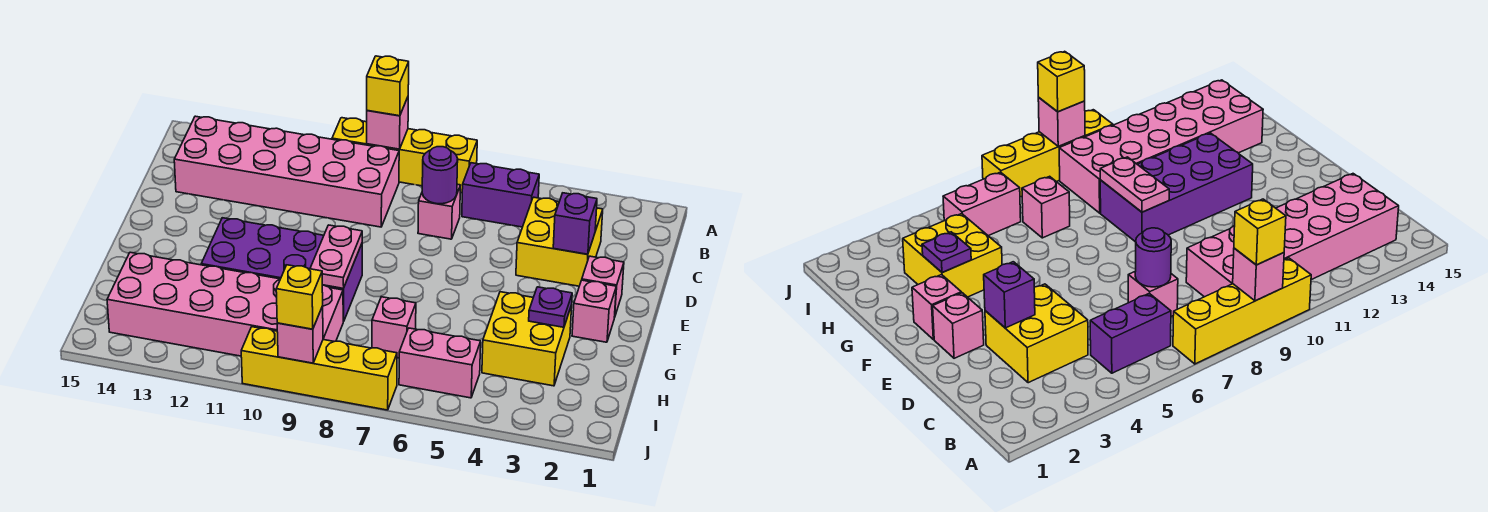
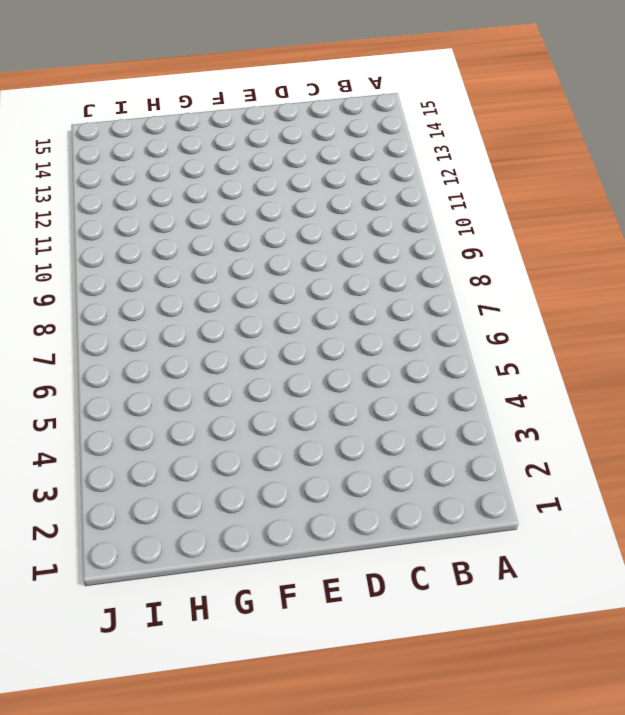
none -> yellow brick A7:A10 level 1
none -> purple brick B5:B6 level 1
none -> pink brick B9:C14 level 1

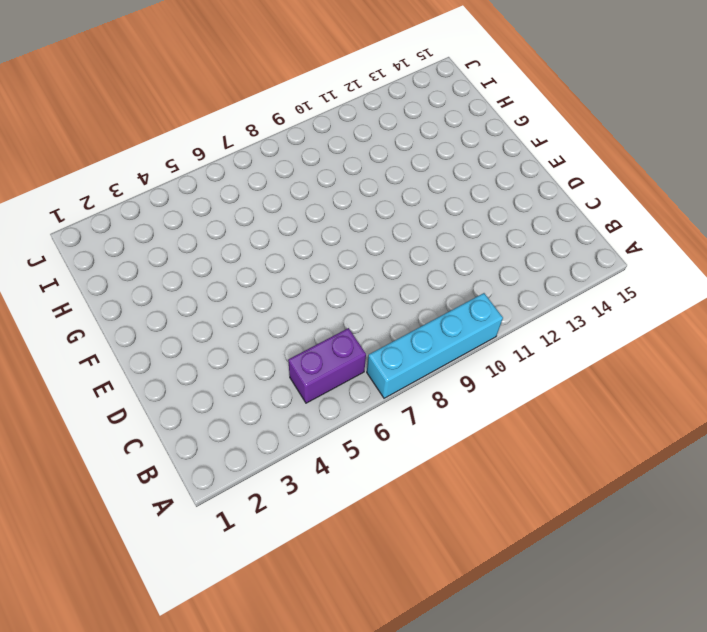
cyan brick A7:A10 level 1 -> yellow brick A7:A10 level 1
none -> pink brick B9:C14 level 1
none -> yellow brick C3:D4 level 1
none -> pink brick C7 level 1

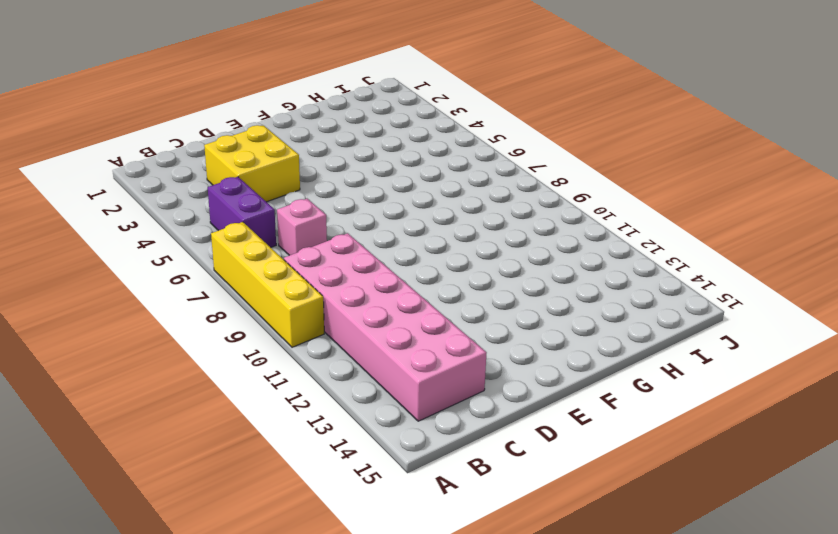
none -> pink brick E2 level 1
none -> pink brick F2 level 1
none -> purple brick F9:G12 level 1

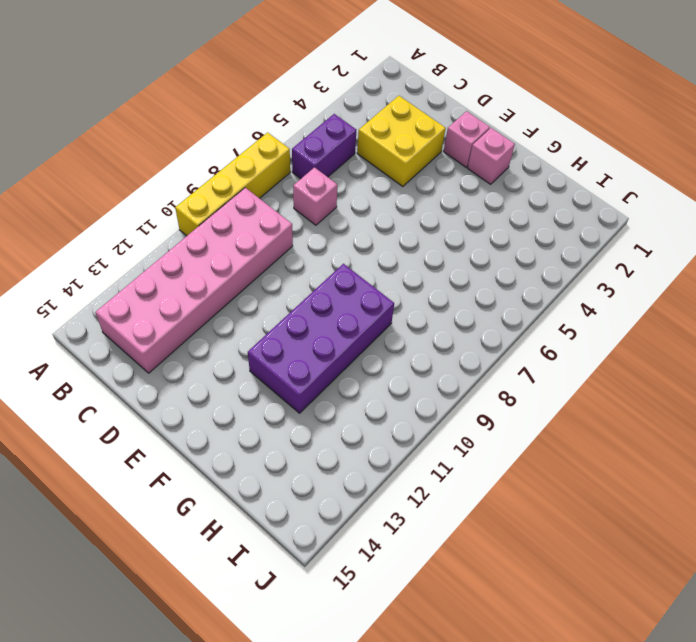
none -> yellow brick G3:H4 level 1
none -> pink brick H7 level 1
none -> pink brick H9:I14 level 1

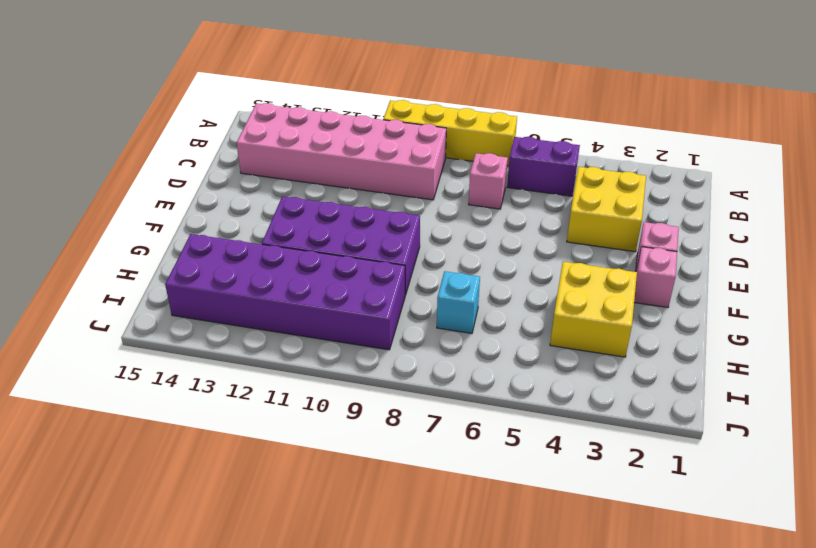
cyan brick H7 level 1 -> pink brick H7 level 1
purple brick H9:I14 level 1 -> pink brick H9:I14 level 1
none -> pink brick I5:I6 level 1
none -> yellow brick J7:J10 level 1
none -> pink brick A9 level 2

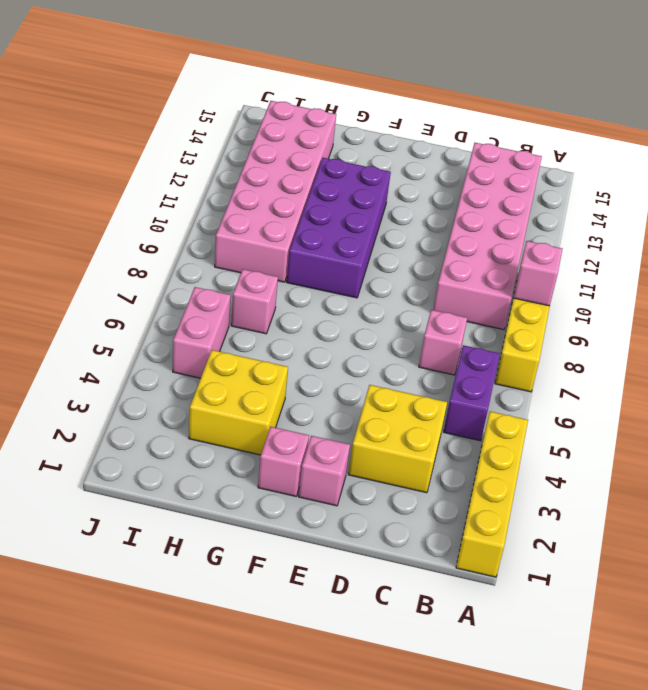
yellow brick A1:A4 level 1 -> yellow brick J7:J10 level 1
none -> purple round brick C7 level 2
none -> purple brick D3 level 2
none -> pink plate F9:G9 level 2

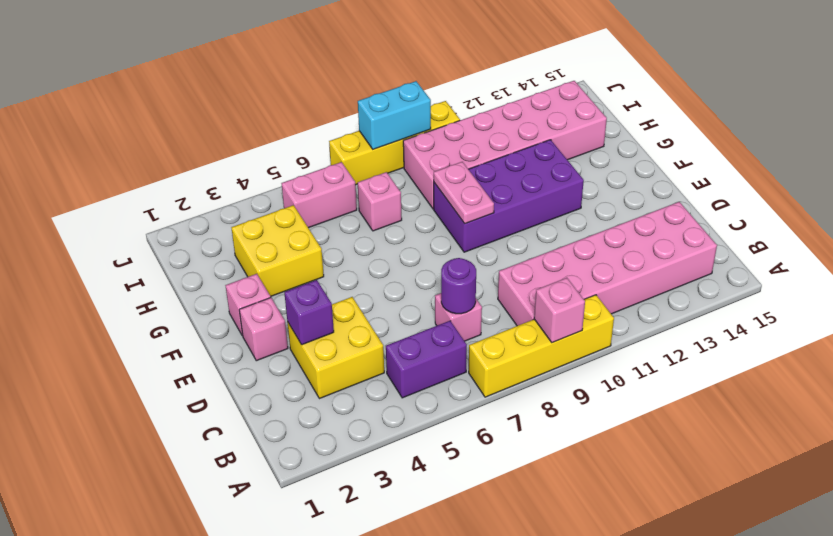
cyan brick J8:J9 level 2 -> pink brick J9 level 2
none -> purple plate G3 level 2
none -> yellow brick A9 level 3
none -> yellow brick J9 level 3

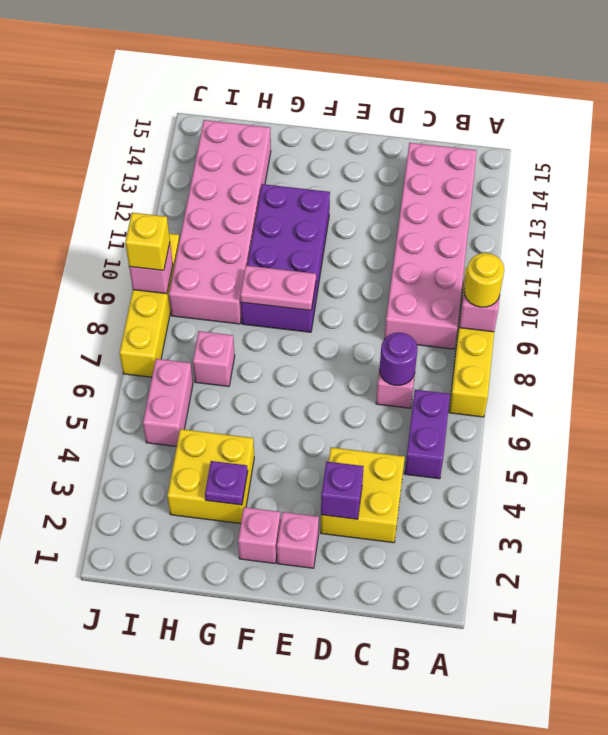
yellow round brick A9 level 3 -> yellow brick A9 level 3

